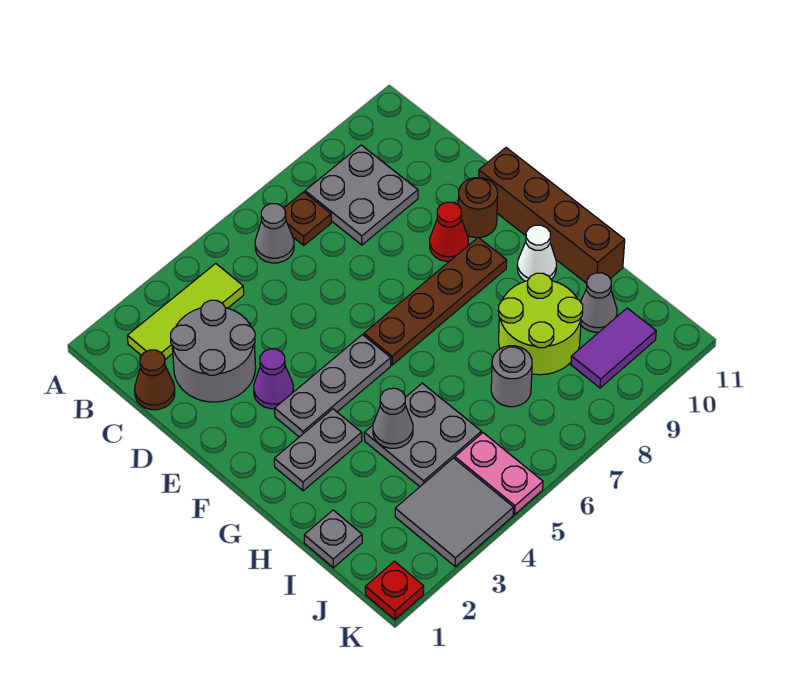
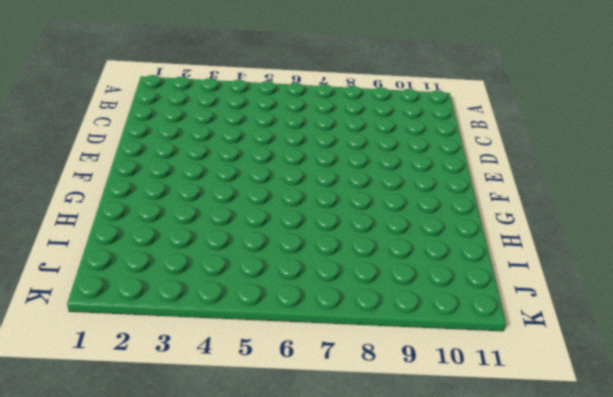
none -> lime tile B2:B4 level 1
none -> grey cone B6 level 1
none -> brown plate B7 level 1

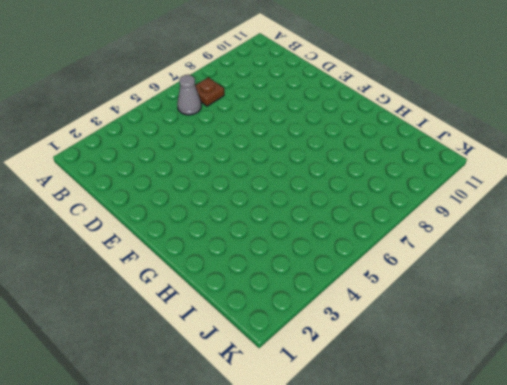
none -> lime tile B2:B4 level 1
none -> grey plate B8:C9 level 1
none -> brown cone C1 level 1

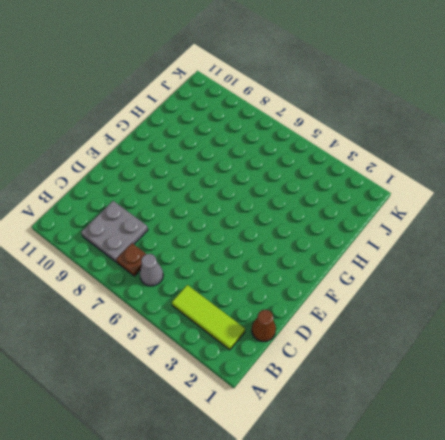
none -> grey round brick C2:D3 level 1
none -> purple cone E3 level 1
none -> red cone E9 level 1

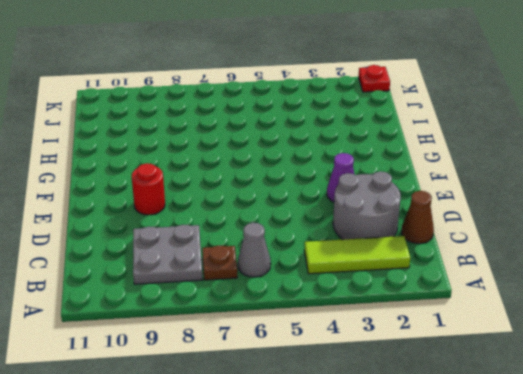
red round brick E9 level 1 -> red cone E9 level 1
none -> brown round brick E10 level 1
none -> brown brick E11:H11 level 1
none -> grey plate F3:F5 level 1

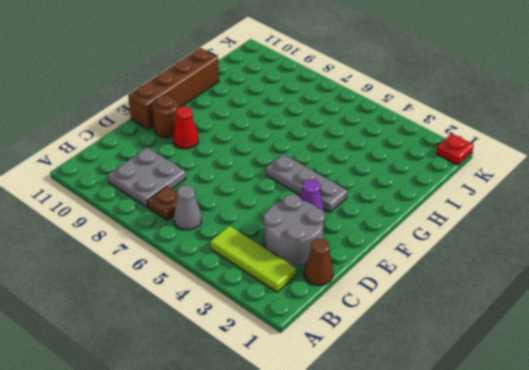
none -> brown plate F6:F9 level 1
none -> grey plate G2:G3 level 1
none -> white cone G10 level 1

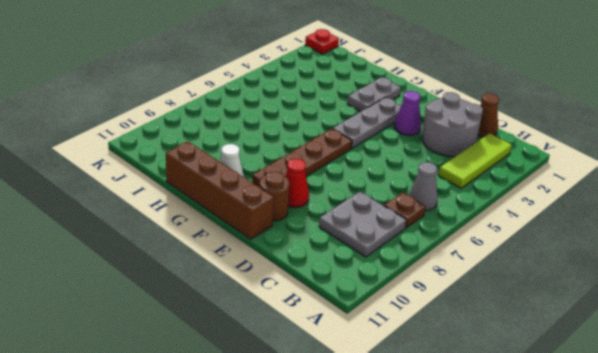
none -> grey plate H4:I5 level 1
none -> lime round brick H8:I9 level 1
none -> grey plate I1 level 1

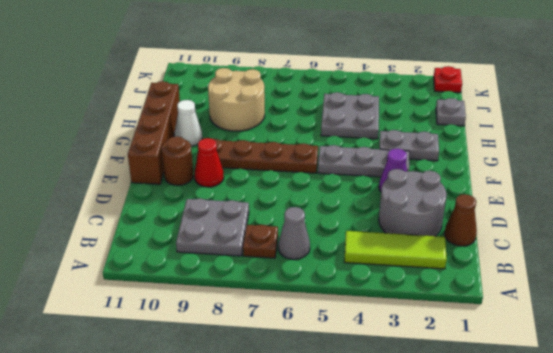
tan round brick H8:I9 level 1 -> lime round brick H8:I9 level 1
none -> grey round brick I7 level 1
none -> grey cone I10 level 1
none -> grey tile J3:K4 level 1

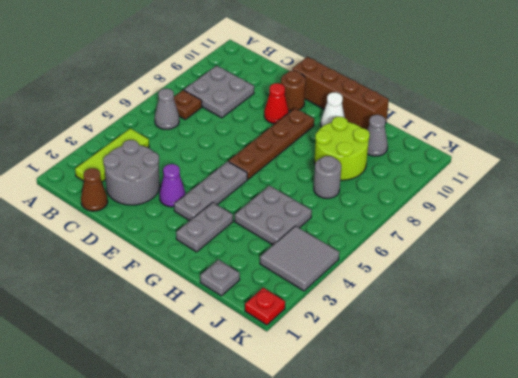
none -> pink plate J5:K5 level 1
none -> purple tile J9:J10 level 1
none -> grey cone H4 level 2

